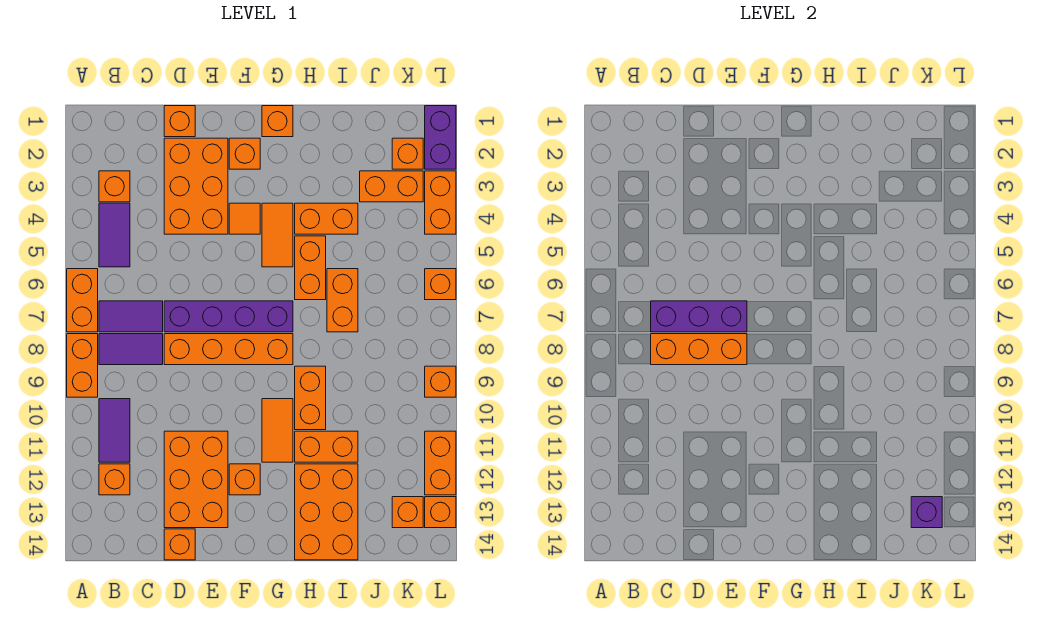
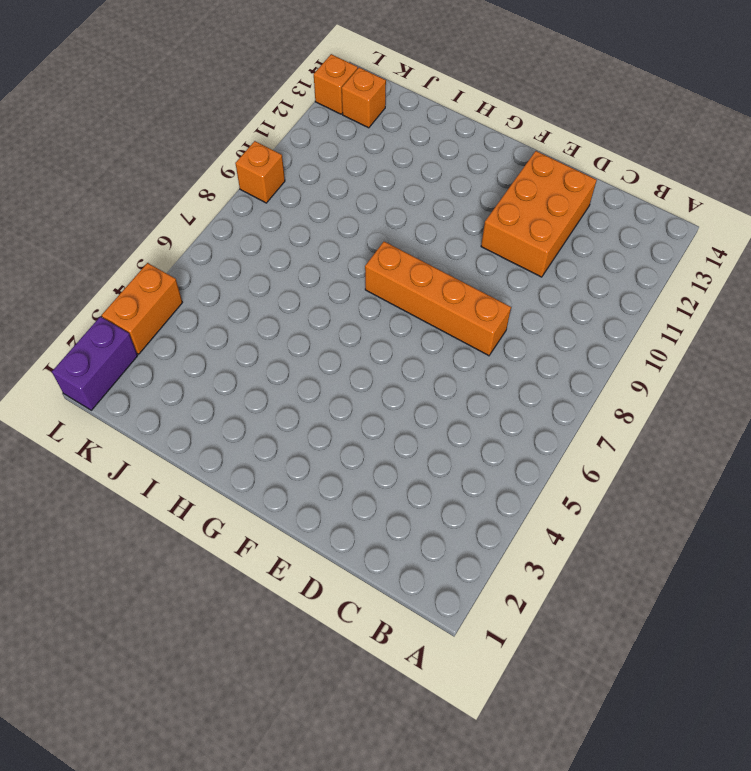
none -> orange brick A6:A7 level 1
none -> orange brick A8:A9 level 1
none -> orange brick B3 level 1
none -> purple tile B4:B5 level 1

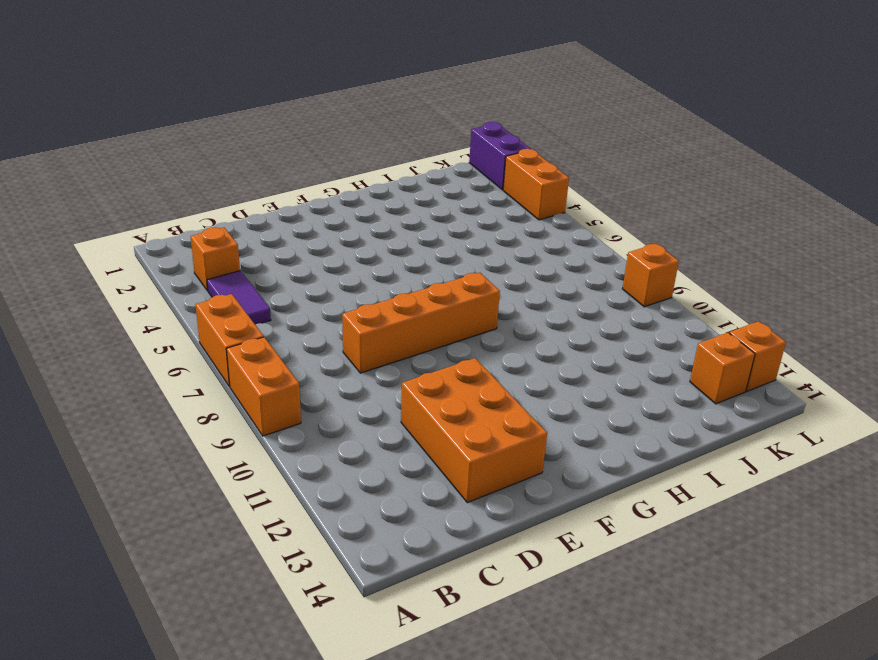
none -> purple tile B7:C7 level 1
none -> purple tile B8:C8 level 1
none -> purple tile B10:B11 level 1
none -> orange brick B12 level 1

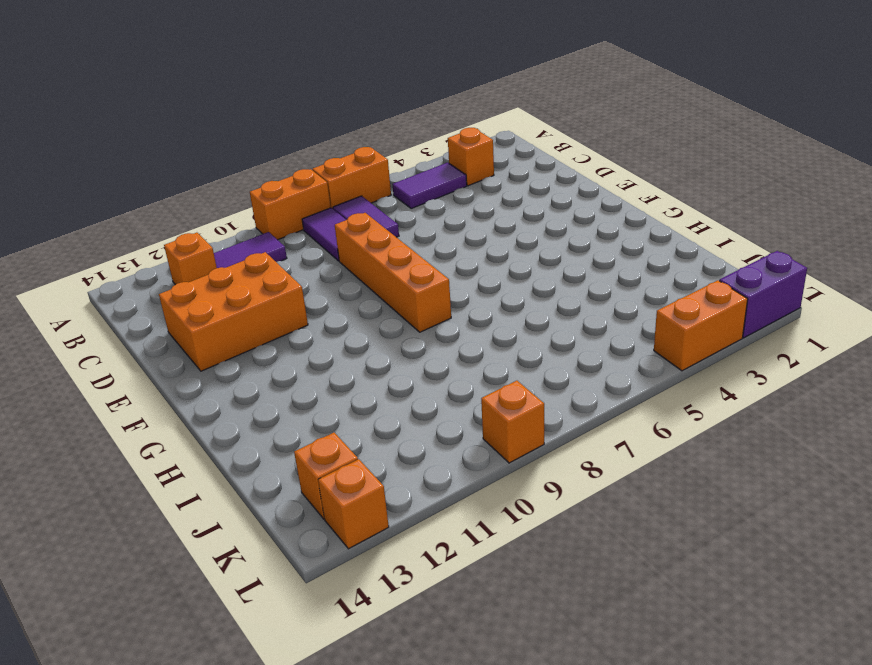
none -> orange brick D1 level 1
none -> orange brick D2:E4 level 1
none -> purple brick D7:G7 level 1
none -> orange brick D14 level 1

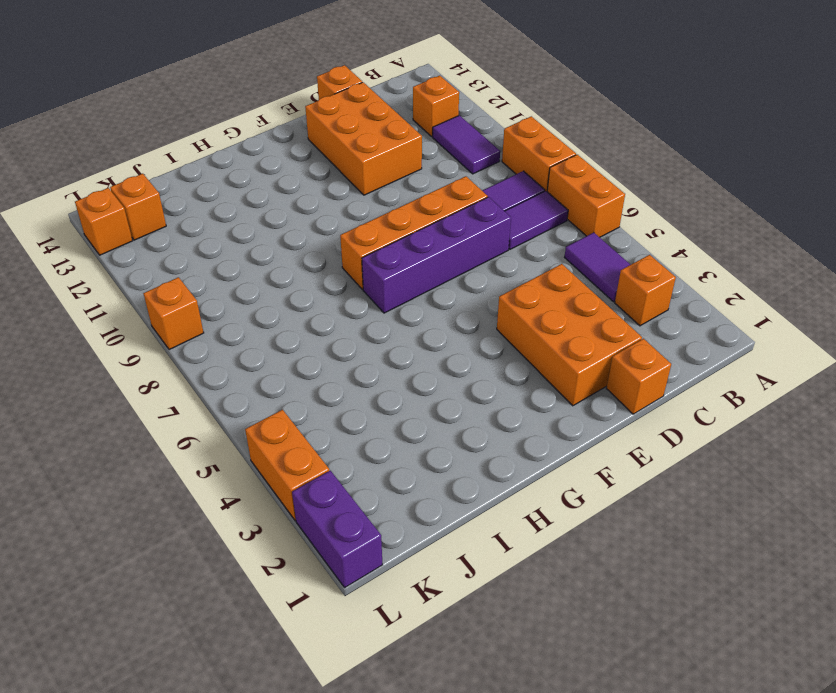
none -> orange brick F2 level 1
none -> orange tile F4 level 1
none -> orange brick F12 level 1
none -> orange brick G1 level 1

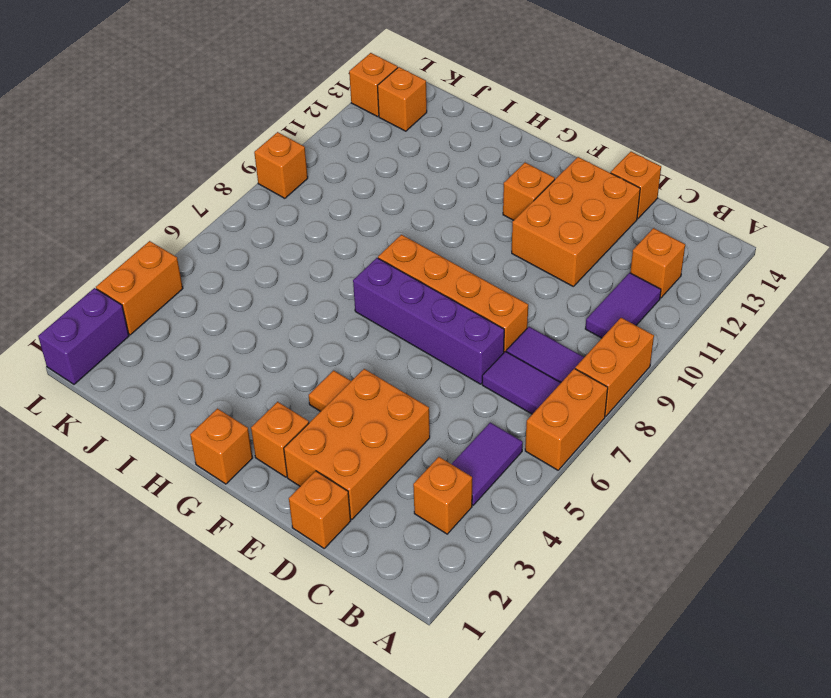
none -> orange tile G4:G5 level 1
none -> orange tile G10:G11 level 1
none -> orange brick H4:I4 level 1
none -> orange brick H5:H6 level 1

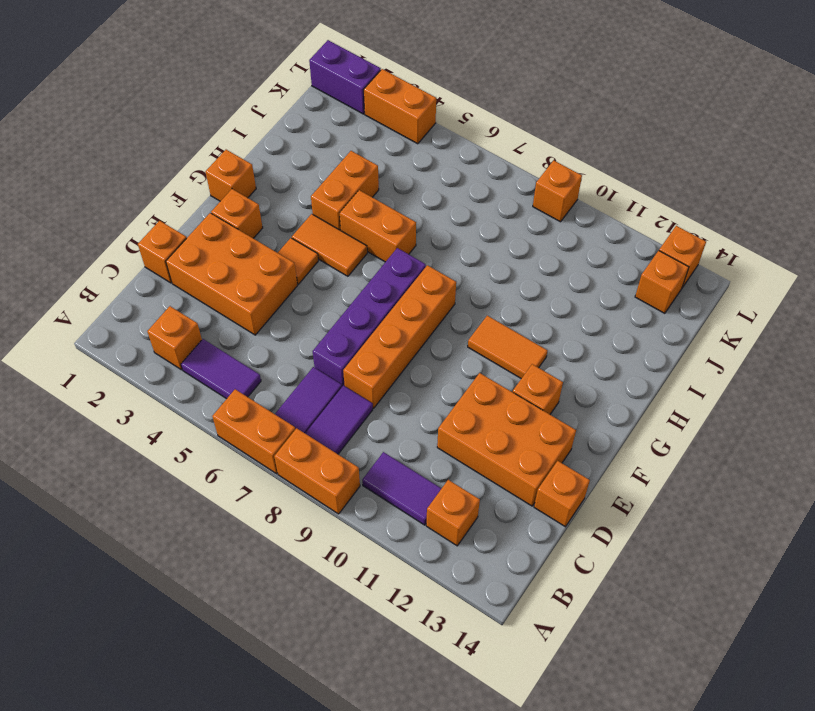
none -> orange brick H9:H10 level 1
none -> orange brick H11:I11 level 1
none -> orange brick H12:I14 level 1
none -> orange brick I6:I7 level 1

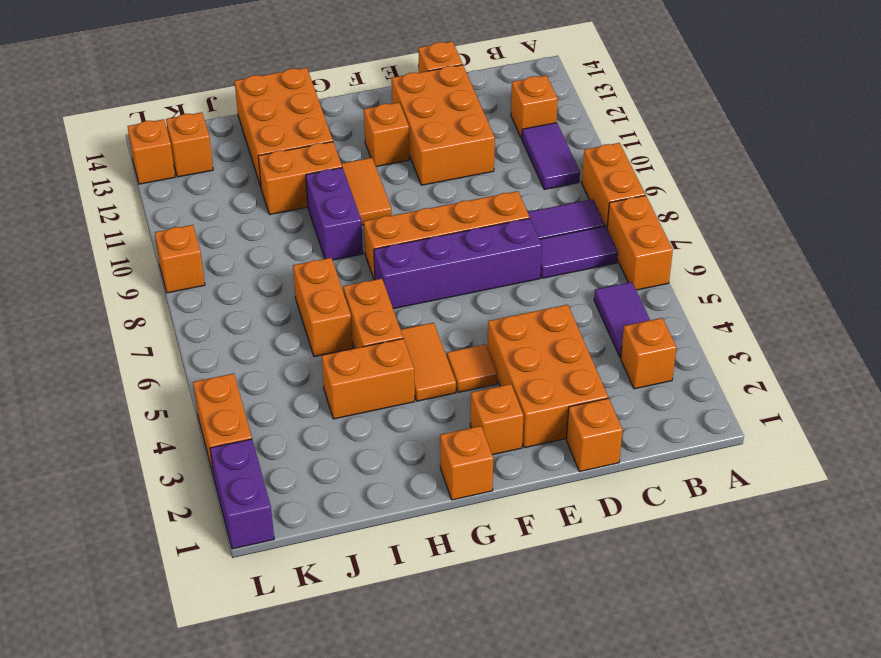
purple brick H9:H10 level 1 -> orange brick H9:H10 level 1
none -> orange brick J3:K3 level 1
none -> orange brick K2 level 1
none -> orange brick L6 level 1
none -> orange brick L11:L12 level 1

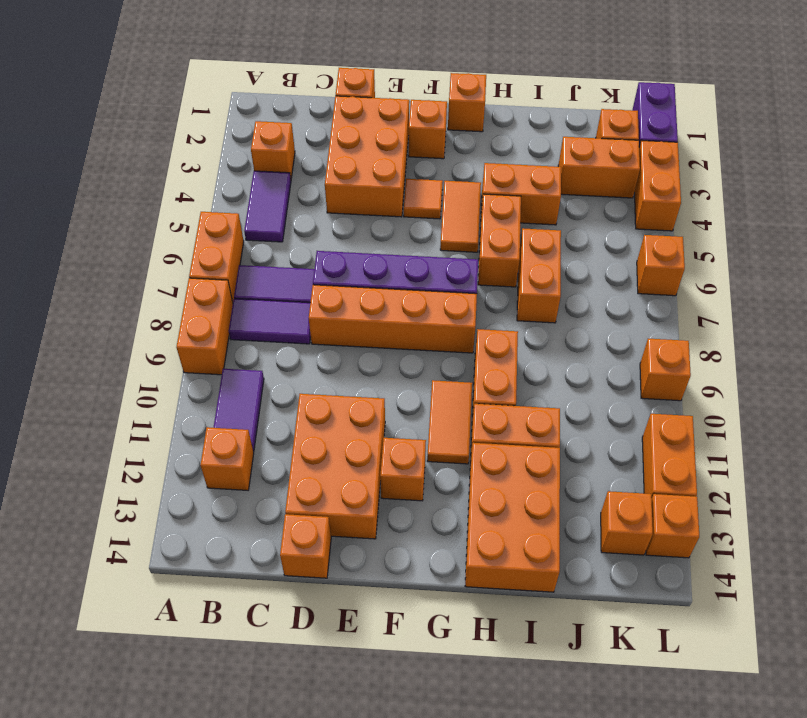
none -> purple brick C7:E7 level 2
none -> orange brick C8:E8 level 2
none -> purple brick K13 level 2

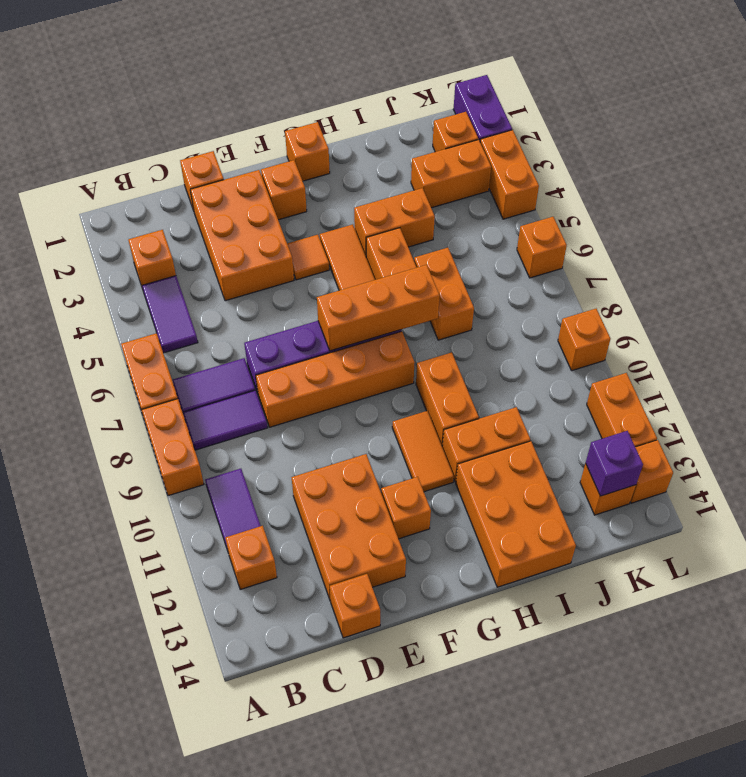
orange brick F7:H7 level 2 -> orange brick C8:E8 level 2
none -> purple brick C7:E7 level 2

